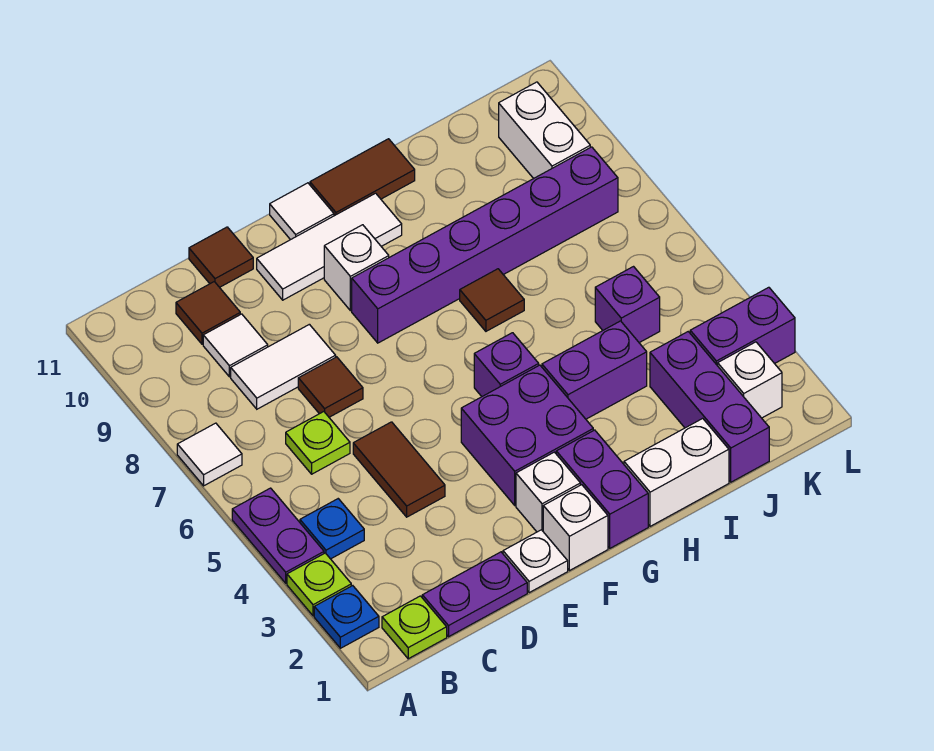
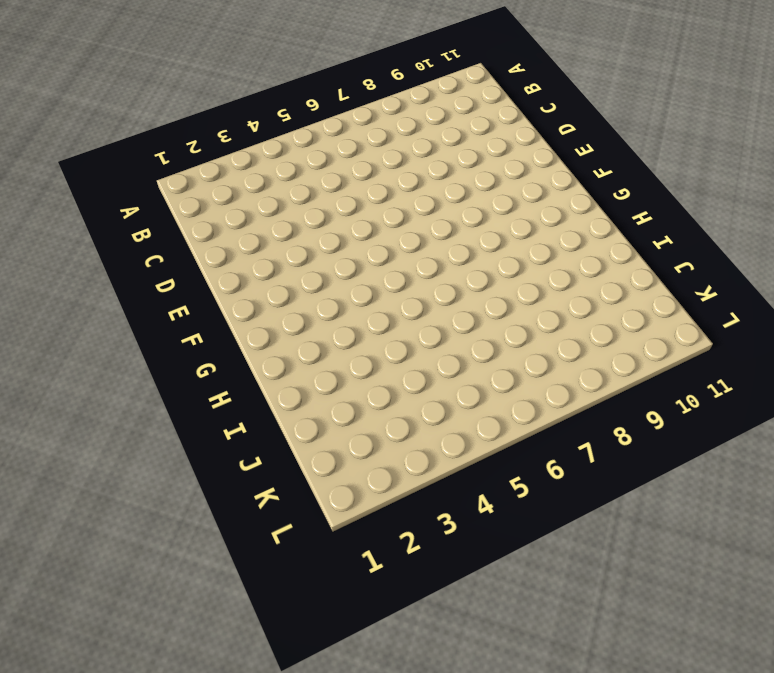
none -> blue plate A2 level 1
none -> lime plate A3 level 1
none -> purple plate A4:A5 level 1
none -> white tile A7 level 1

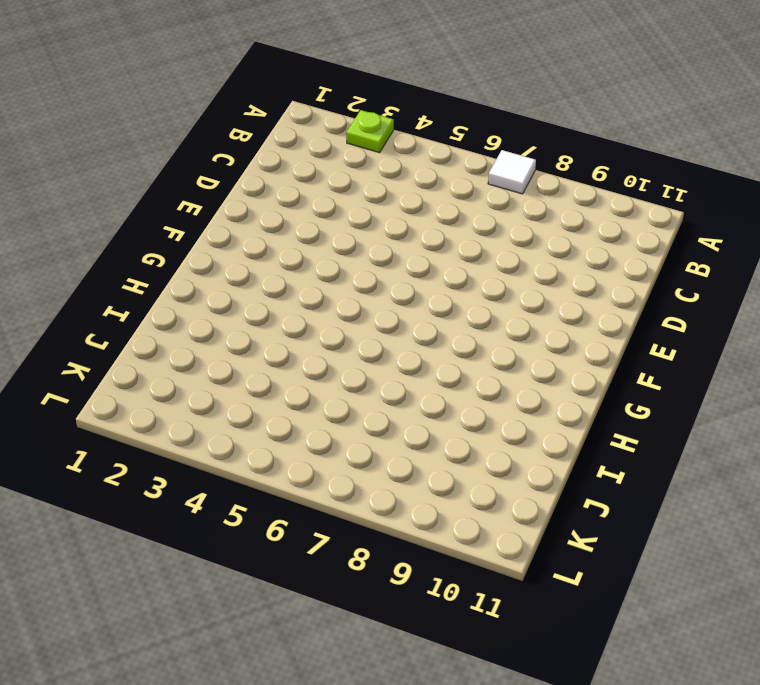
none -> blue plate A2 level 1
none -> purple plate A4:A5 level 1
none -> lime plate B1 level 1
none -> blue plate B4 level 1

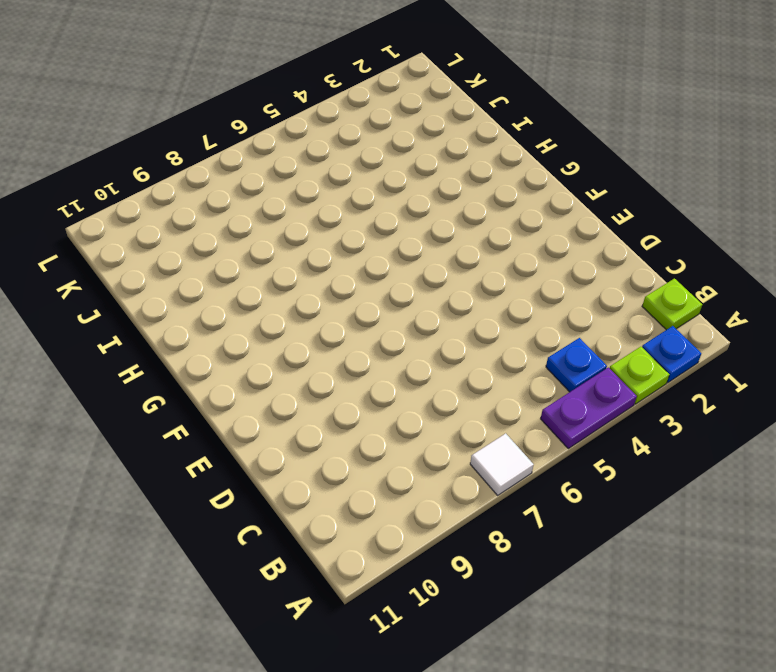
none -> purple plate C1:D1 level 1
none -> lime plate C6 level 1
none -> white tile C8:D8 level 1
none -> white tile C9 level 1

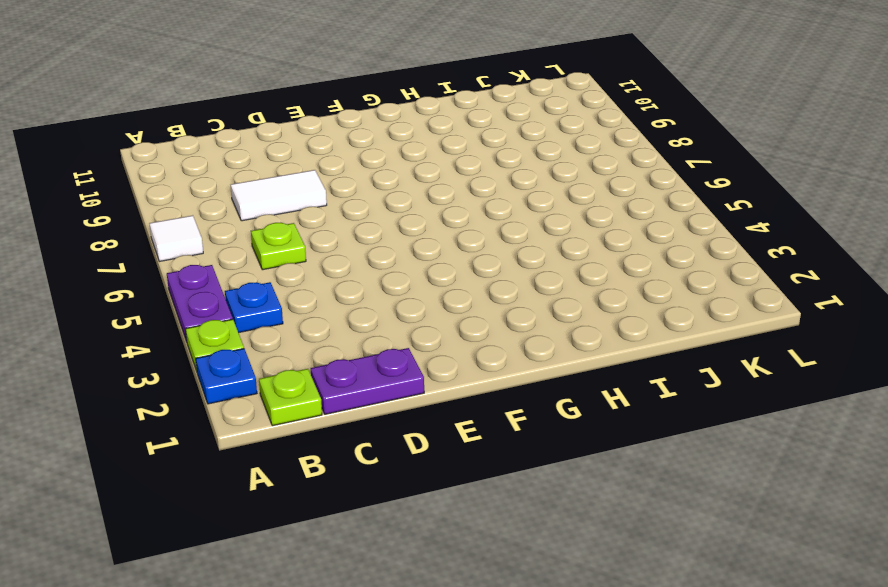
none -> white tile C9 level 1
none -> brown tile C10 level 1
none -> brown tile D4:D5 level 1
none -> brown tile D7 level 1

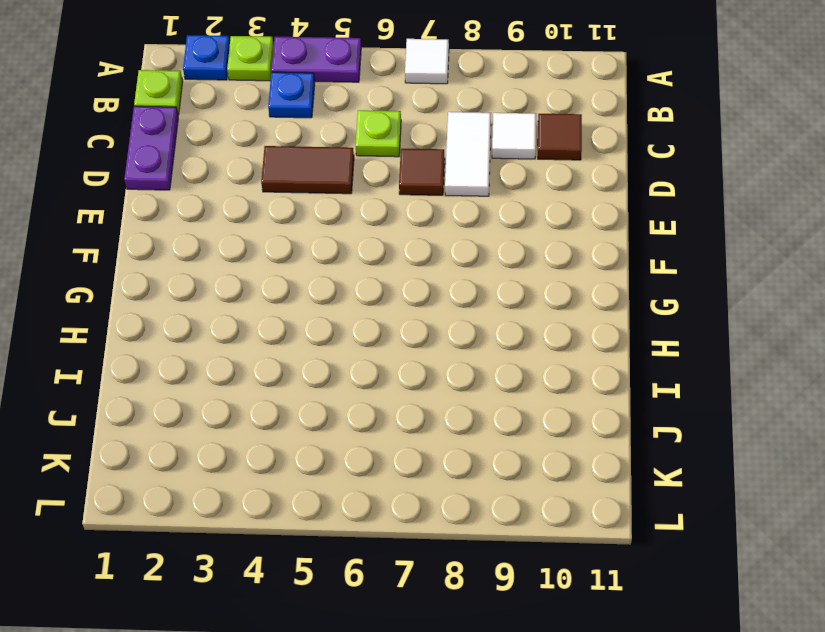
none -> brown tile D11 level 1
none -> white plate E1 level 1
none -> white tile E10:G10 level 1
none -> white brick F1 level 1

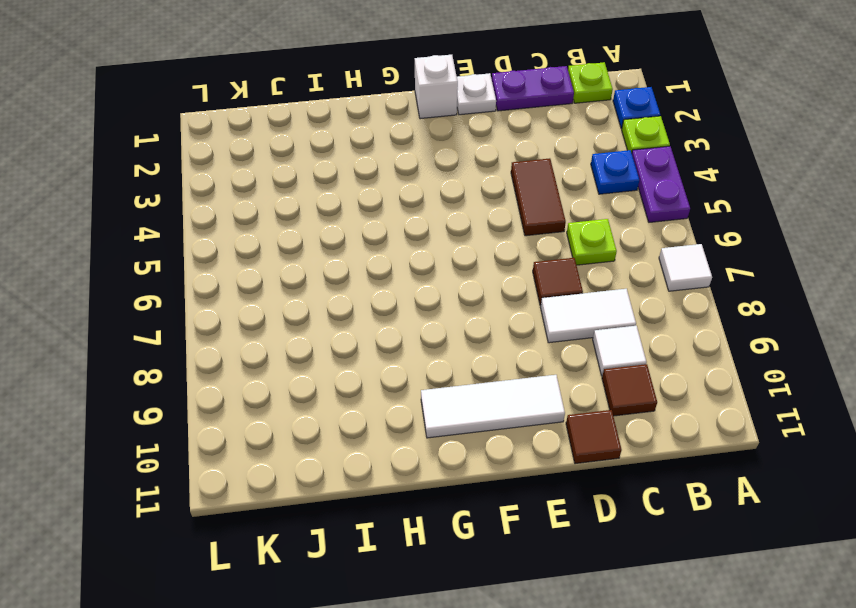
none -> white brick F2 level 1
none -> purple brick F3:G4 level 1
none -> purple brick F8:K8 level 1
none -> white brick F9 level 1

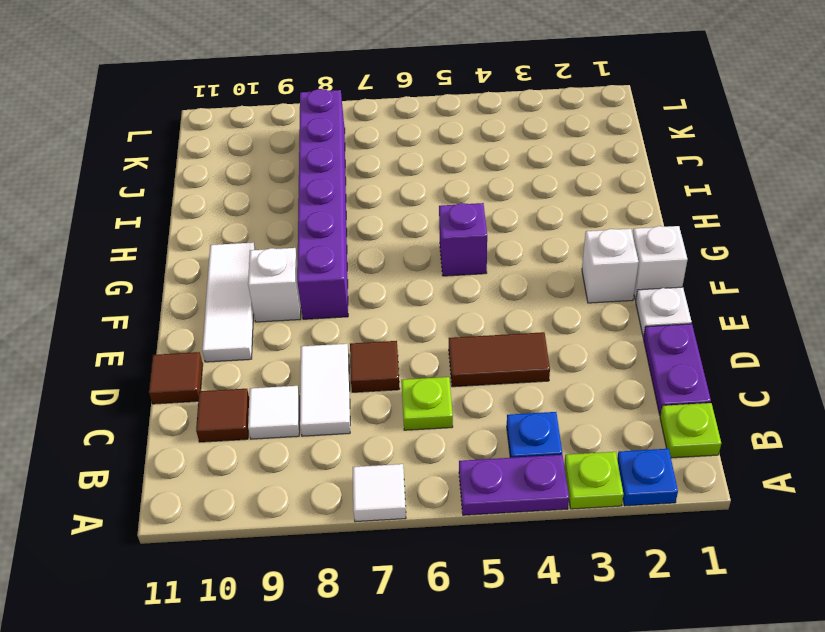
none -> purple brick F3:G4 level 1
none -> white tile F11 level 1
none -> purple brick G1:G2 level 1
none -> brown tile G11:H11 level 1

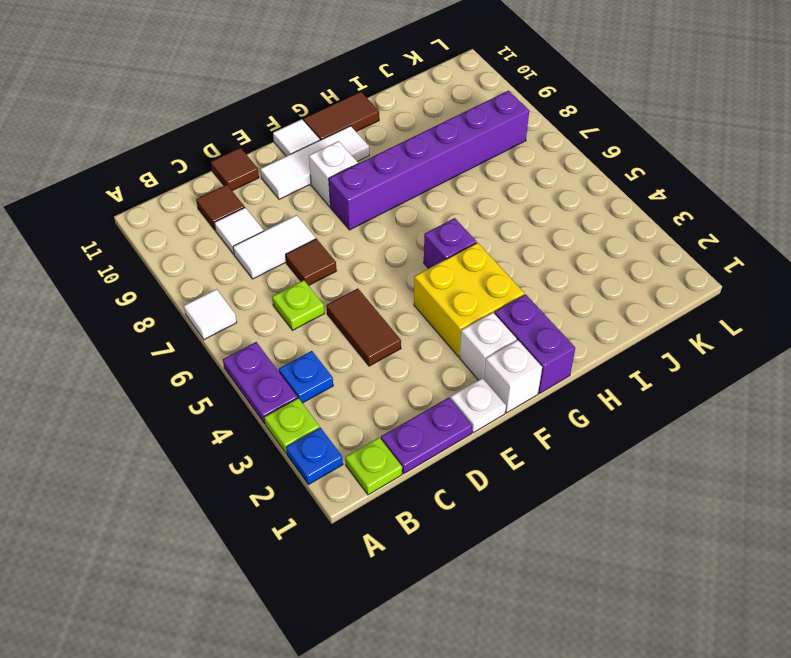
yellow brick F3:G4 level 1 -> purple brick F3:G4 level 1
none -> white brick H1:I1 level 1
none -> purple brick H4:I4 level 1
none -> brown tile H7 level 1
none -> purple brick J1:J3 level 1

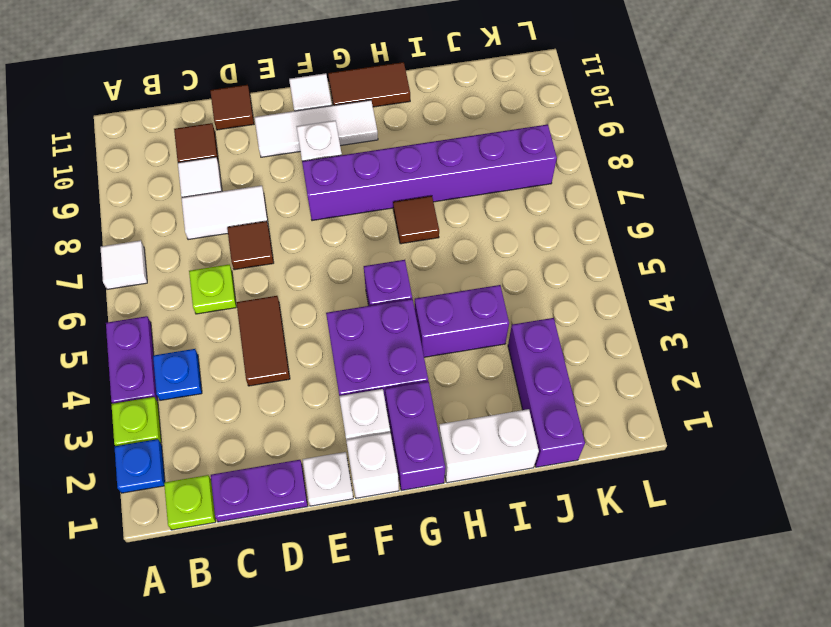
none -> purple brick J5 level 1
none -> white brick K2 level 1
none -> purple brick K3:L3 level 1
none -> white brick K9:K10 level 1

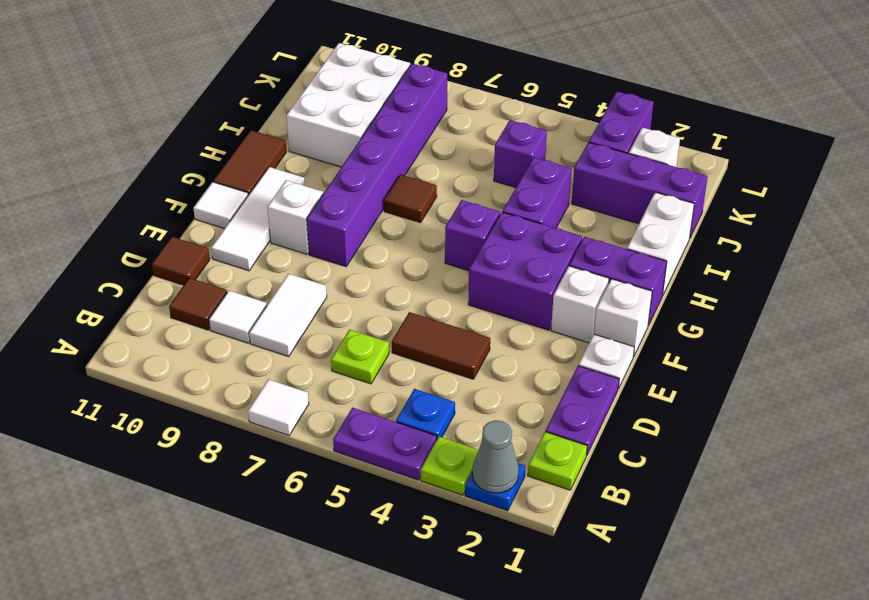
grey cone A2 level 2 -> none
white brick I9:K10 level 1 -> white brick K9:K10 level 1
none -> brown tile D7 level 1

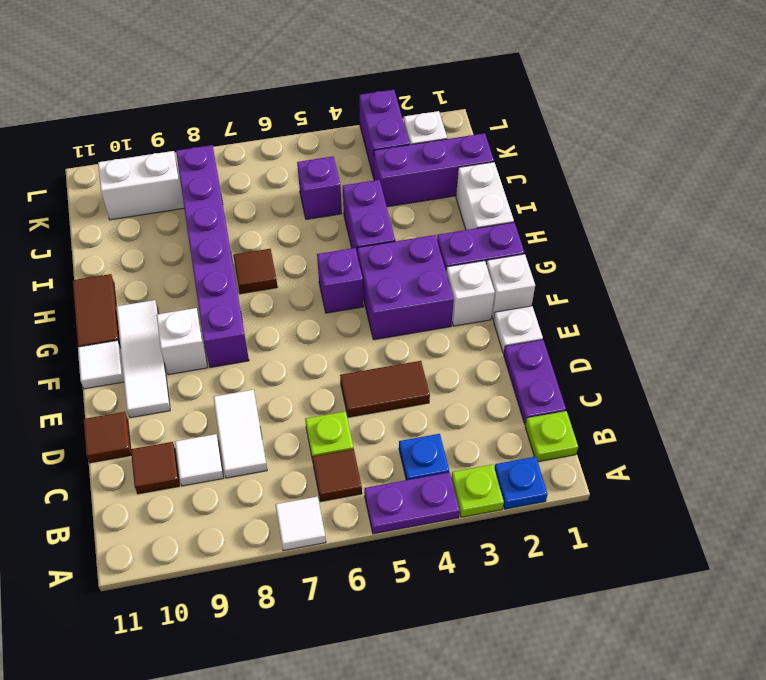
brown tile B6 level 1 -> brown tile D7 level 1

